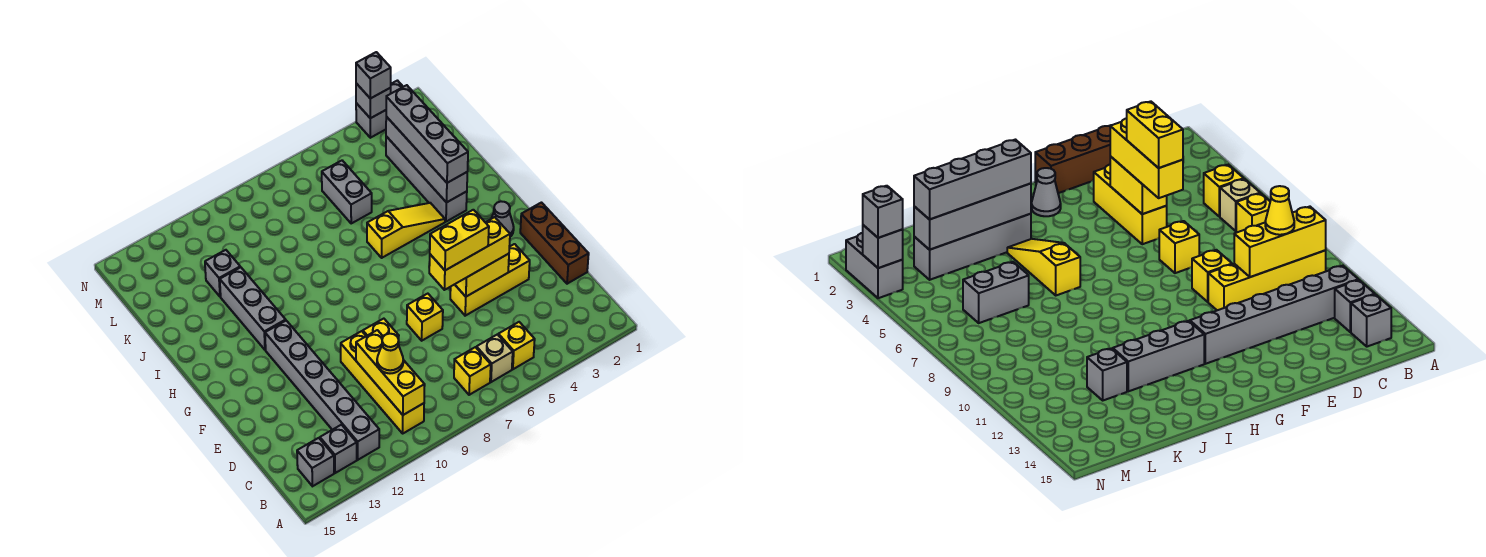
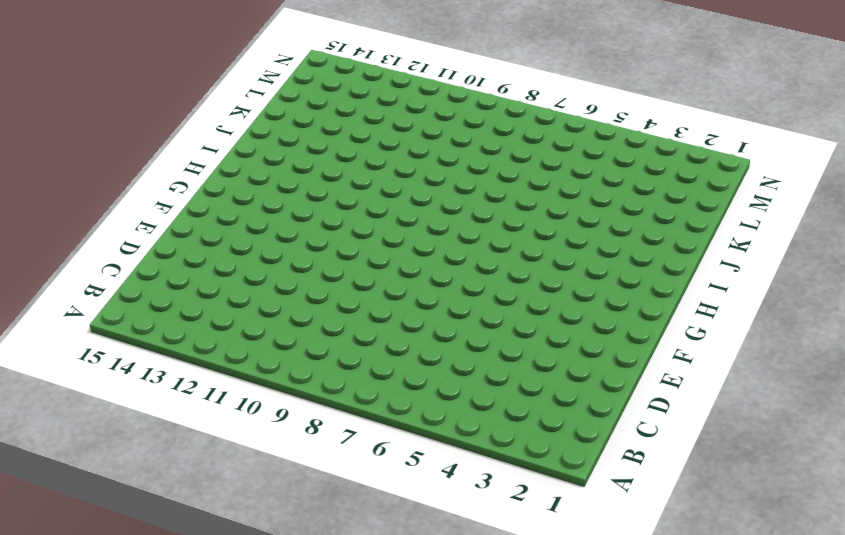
none -> yellow brick B5 level 1
none -> tan brick B6 level 1
none -> yellow brick B7 level 1

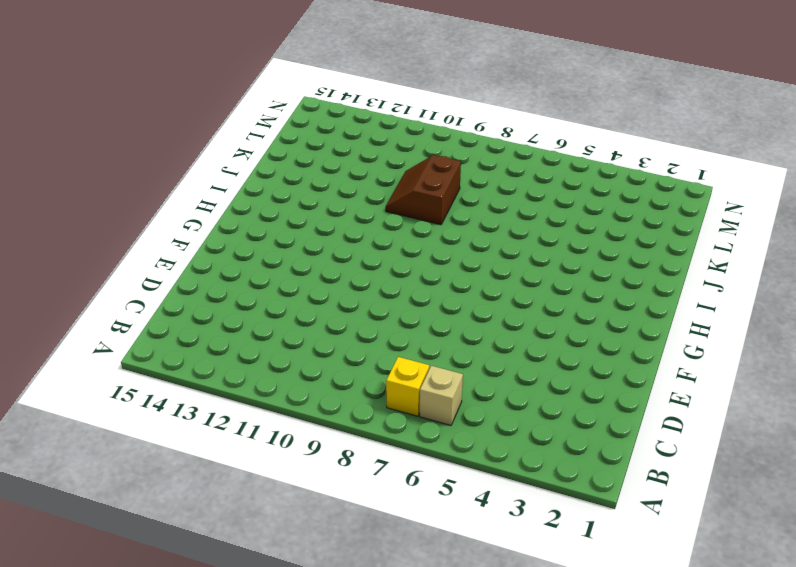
brown slope J9:K10 level 1 top 9 -> none
none -> yellow brick B5 level 1
none -> yellow brick B10:E10 level 1
none -> grey brick B12:G12 level 1

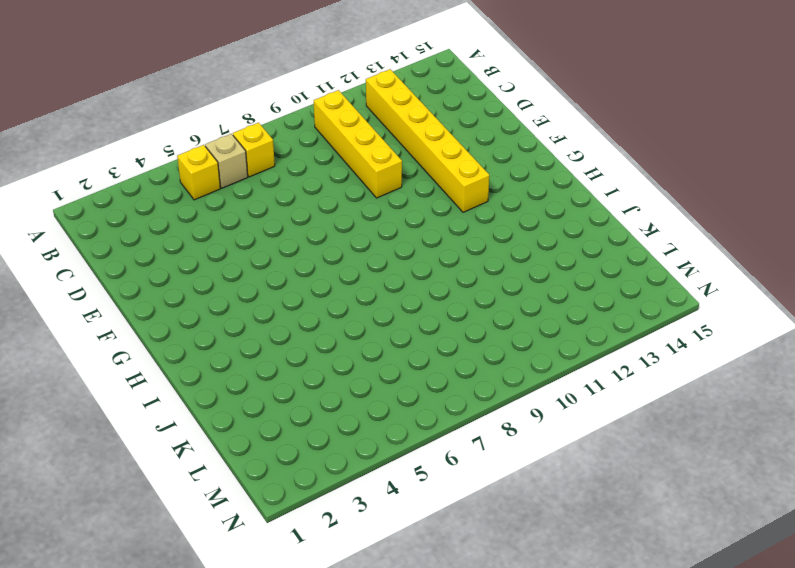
yellow brick B12:G12 level 1 -> grey brick B12:G12 level 1
none -> grey brick B13 level 1
none -> grey brick B14 level 1
none -> brown brick D1:F1 level 1

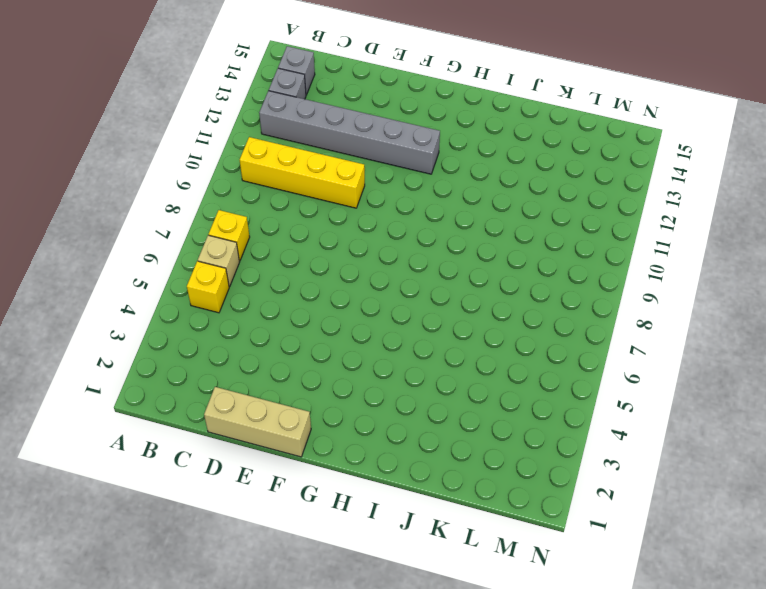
tan brick D1:F1 level 1 -> brown brick D1:F1 level 1
none -> yellow brick E3:E5 level 1
none -> yellow brick E7 level 1
none -> yellow brick E9 level 1

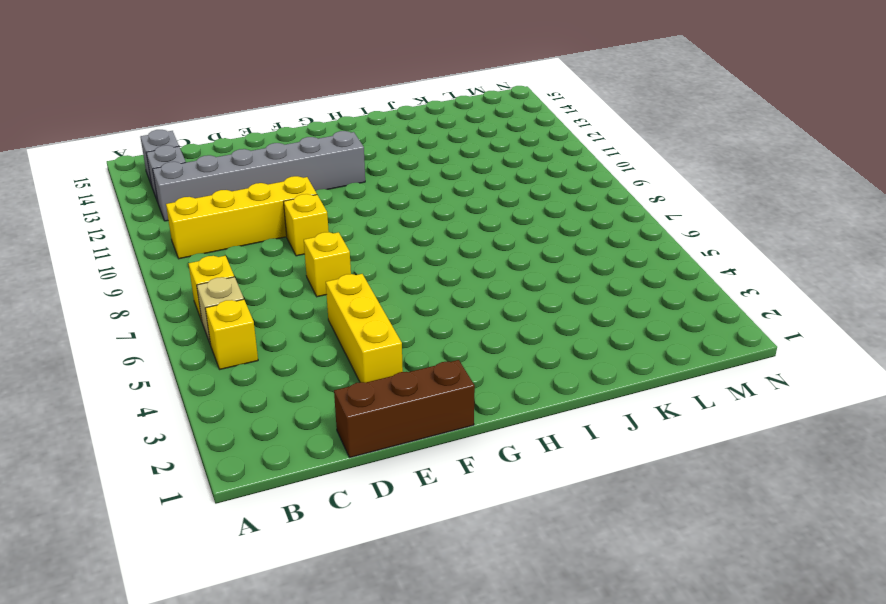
none -> grey cone G2 level 1
none -> grey brick H12:J12 level 1
none -> grey brick I3:L3 level 1

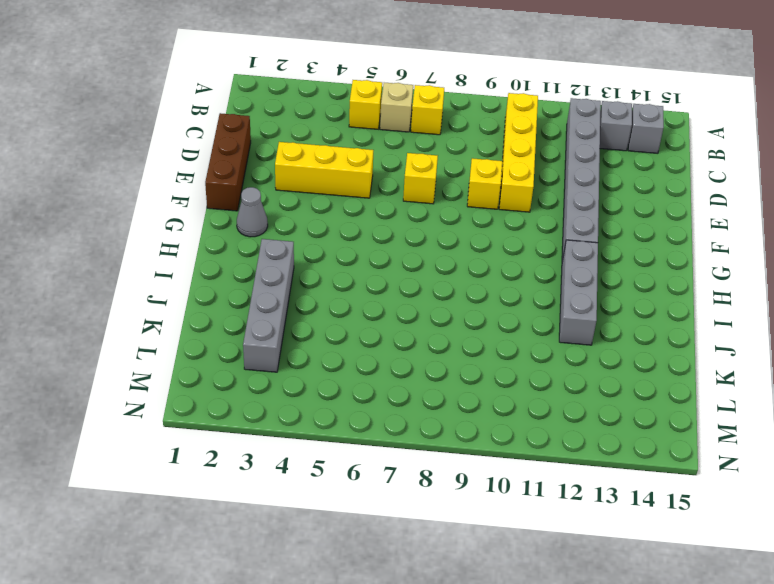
none -> yellow slope I4:I6 level 1 top 6
none -> grey brick K6:L6 level 1
none -> grey brick K12 level 1

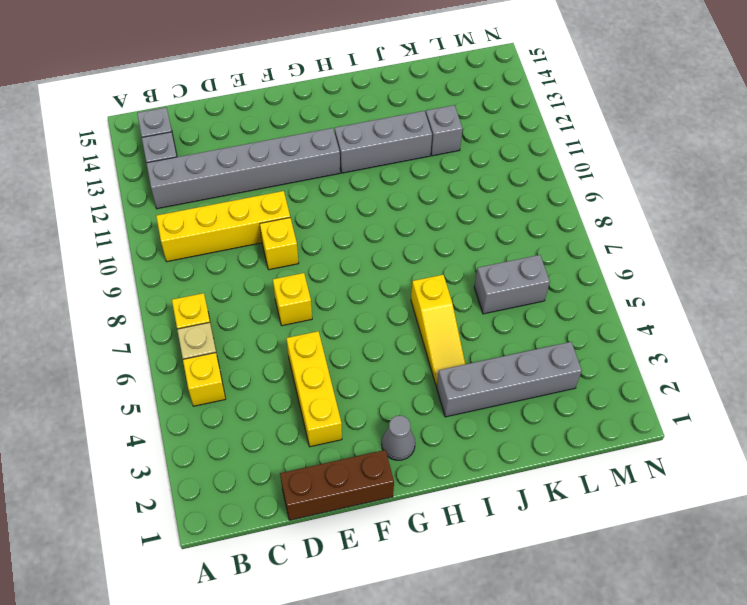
none -> grey brick N2:N3 level 1
none -> yellow brick B10:D10 level 2
none -> yellow brick E4:E5 level 2

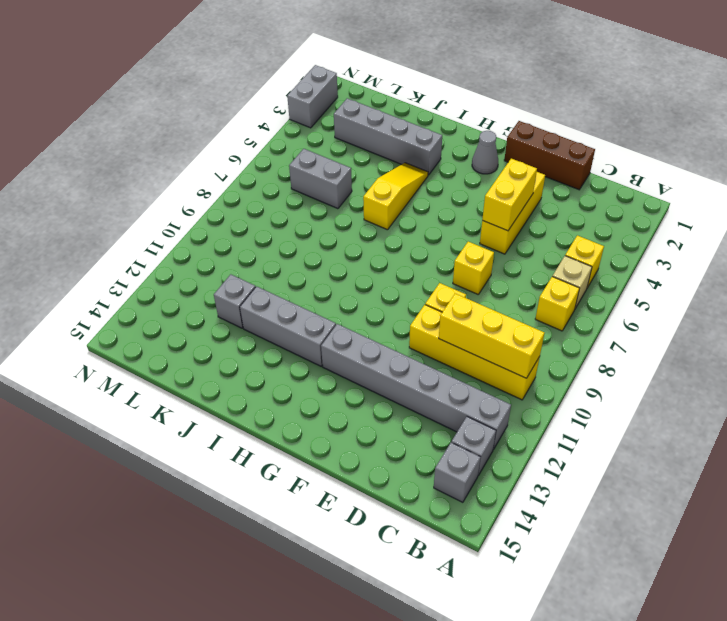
none -> grey brick I3:L3 level 2
none -> grey brick N3 level 2
none -> yellow cone C10 level 3

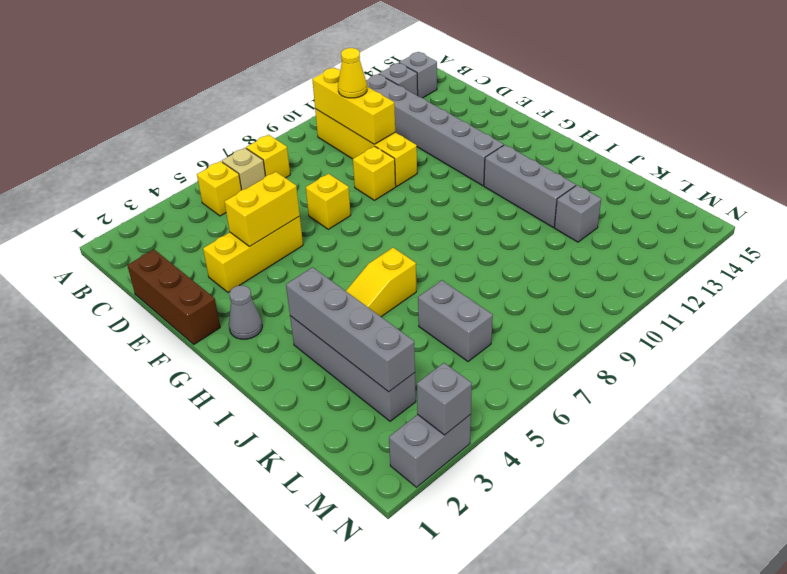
none -> yellow brick E4:E6 level 3
none -> grey brick I3:L3 level 3
none -> grey brick N3 level 3

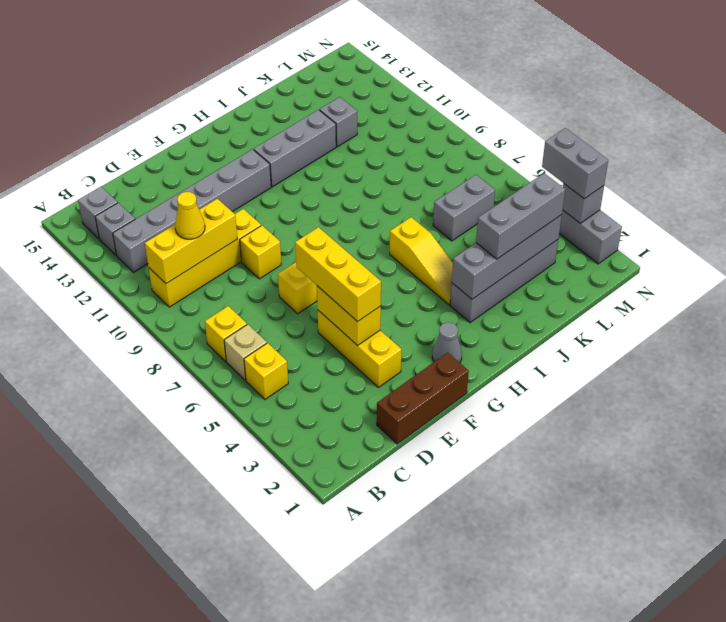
grey brick J3:L3 level 3 -> grey brick I3:L3 level 3
grey brick N3:N4 level 3 -> grey brick N3 level 3
none -> yellow brick E5:E6 level 4

